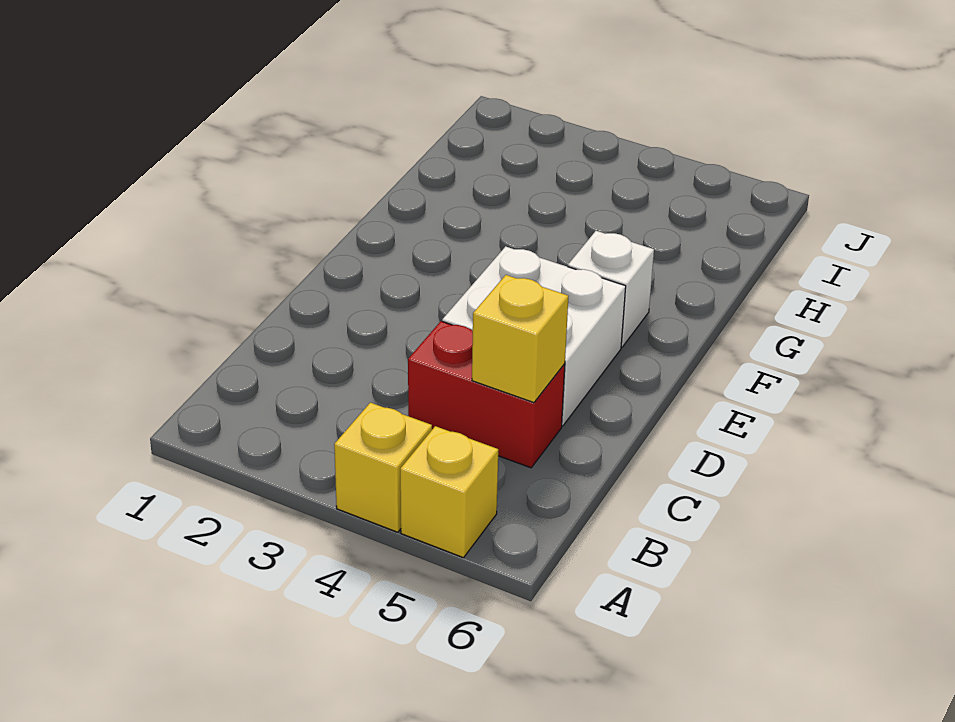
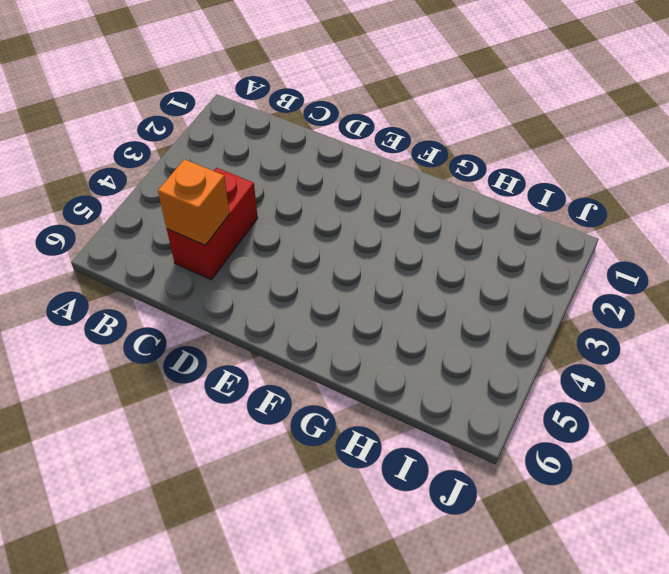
orange brick C5 level 2 -> yellow brick C5 level 2
none -> yellow brick A4 level 1
none -> yellow brick A5 level 1

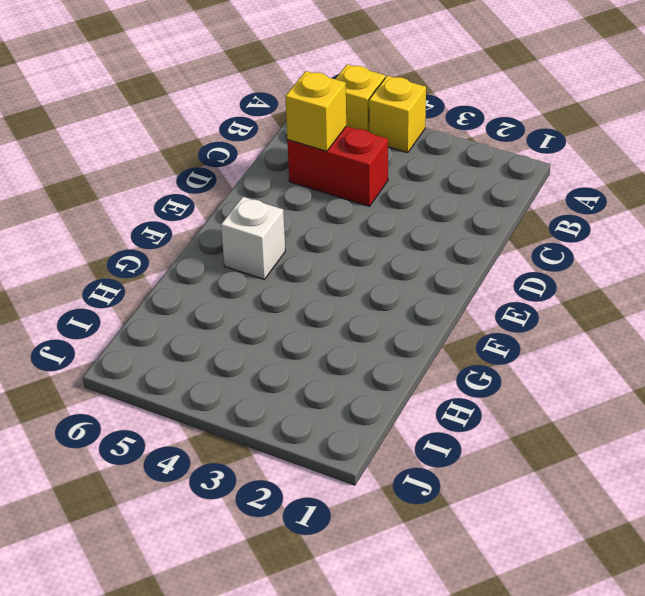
none -> white brick D4:E5 level 1

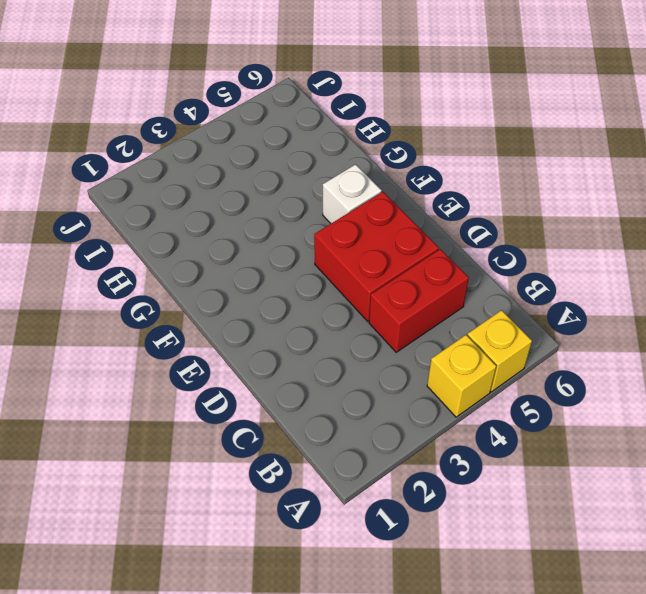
red brick D4:E5 level 1 -> white brick D4:E5 level 1
none -> yellow brick C5 level 2

